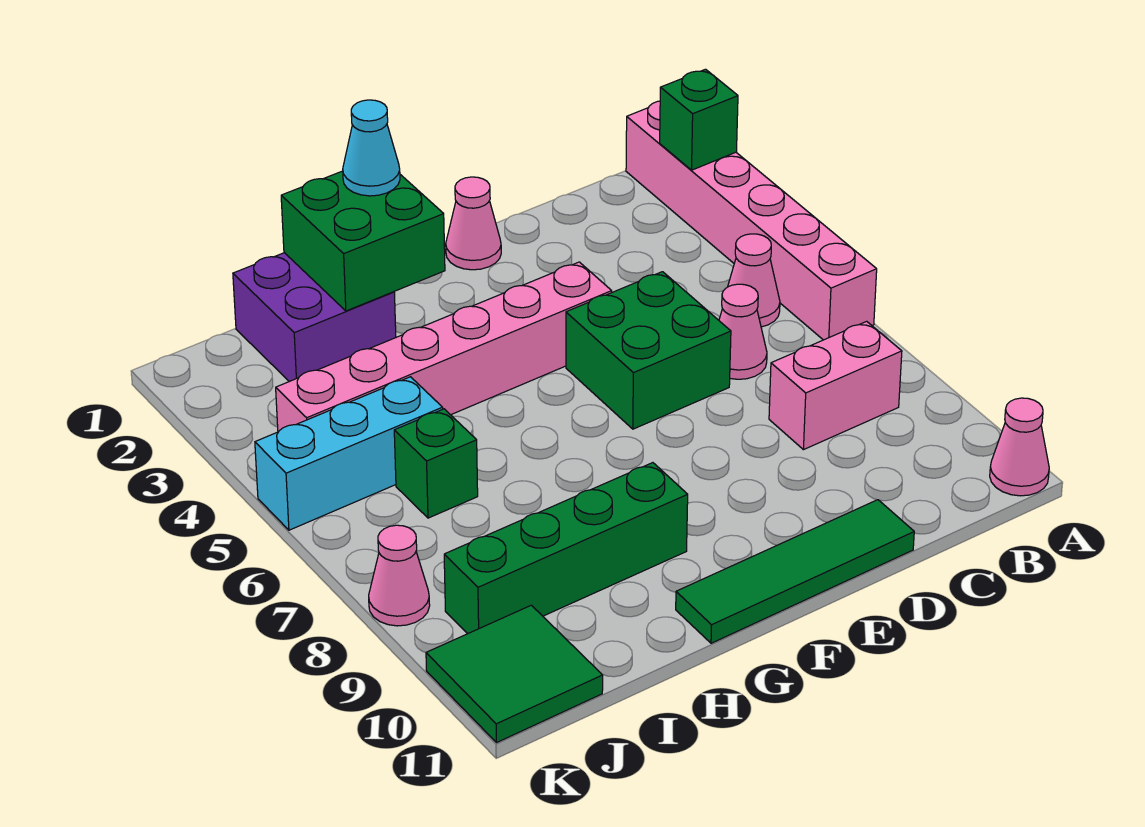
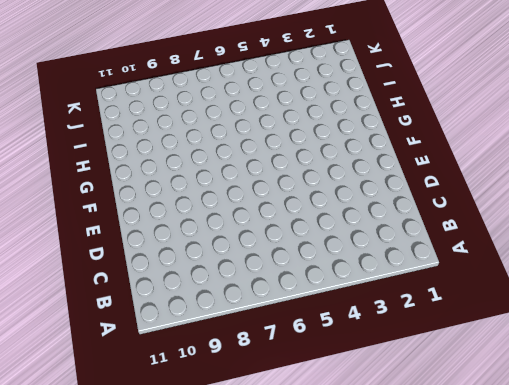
none -> pink brick A1:A6 level 1
none -> pink cone A11 level 1
none -> pink cone B5 level 1

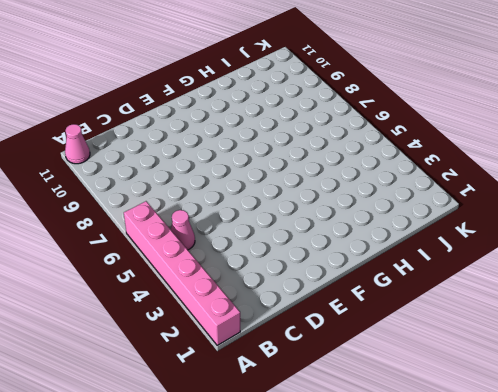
none -> pink brick B8:C8 level 1
none -> pink cone C6 level 1
none -> green brick D5:E6 level 1

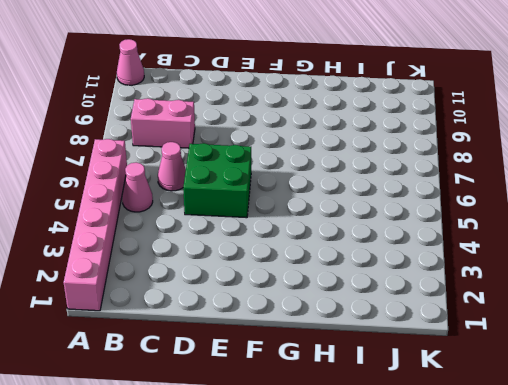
none -> green tile D11:G11 level 1
none -> pink cone E1 level 1
none -> pink brick E4:J4 level 1

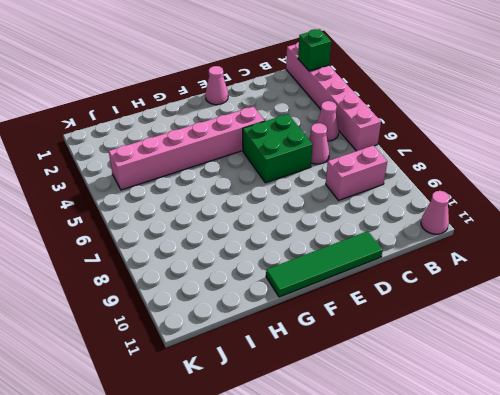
none -> green brick G9:J9 level 1
none -> purple brick H1:I2 level 1
none -> cyan brick I5:K5 level 1

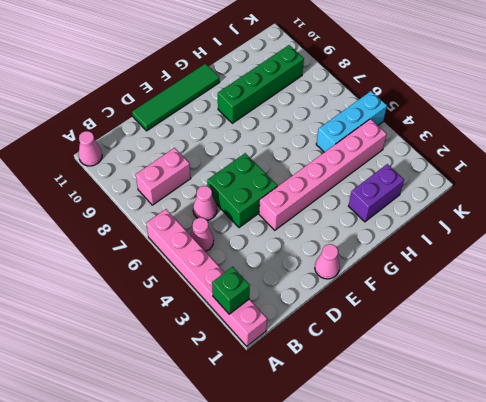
purple brick H2:I2 level 1 -> purple brick H1:I2 level 1
none -> green brick I6 level 1
none -> green tile J10:K11 level 1
none -> pink cone K8 level 1

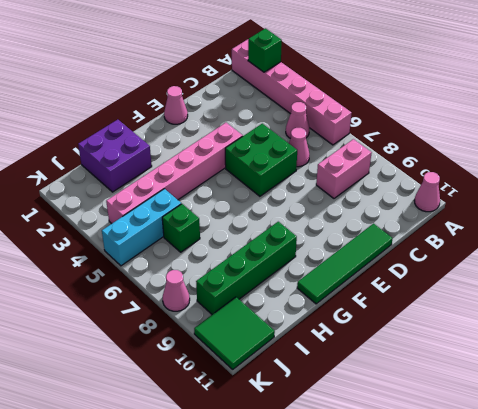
none -> green brick G1:H2 level 2
none -> cyan cone G1 level 3

